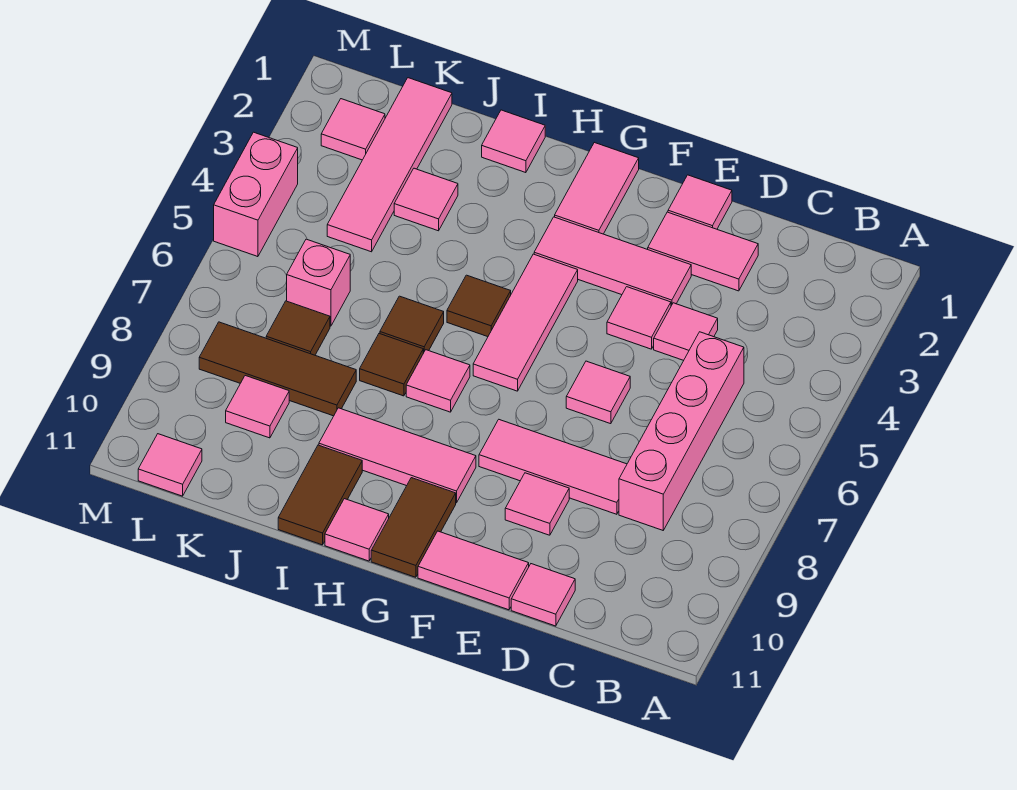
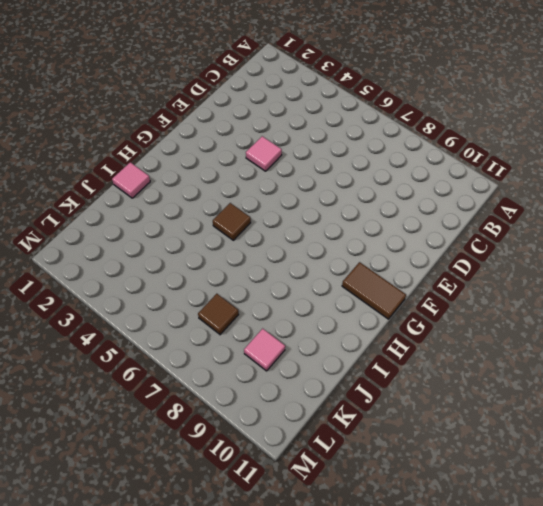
none -> pink brick C5:C8 level 1
none -> pink tile D2:E2 level 1
none -> pink tile D4 level 1
none -> pink tile D8:F8 level 1

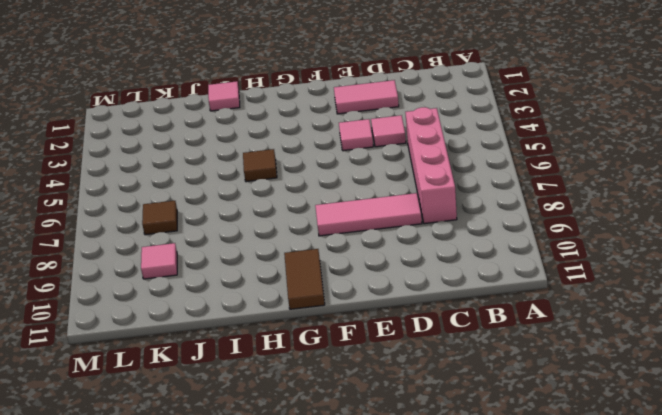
none -> pink tile D11 level 1
none -> pink tile E1 level 1
none -> pink tile E3:G3 level 1
none -> pink tile E6 level 1

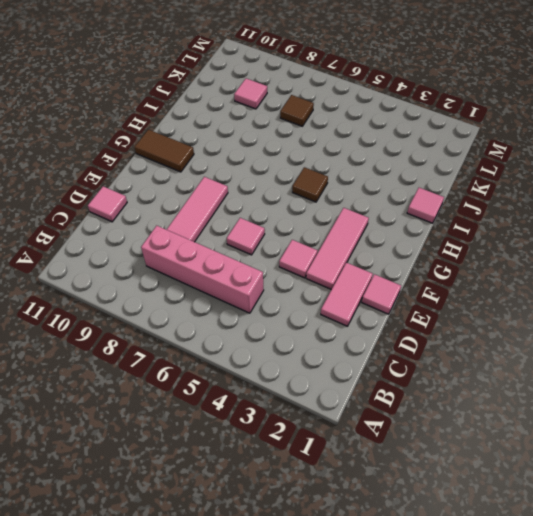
none -> pink tile D4 level 1
none -> pink tile E9 level 1
none -> pink tile E11:F11 level 1
none -> pink tile G1:G2 level 1

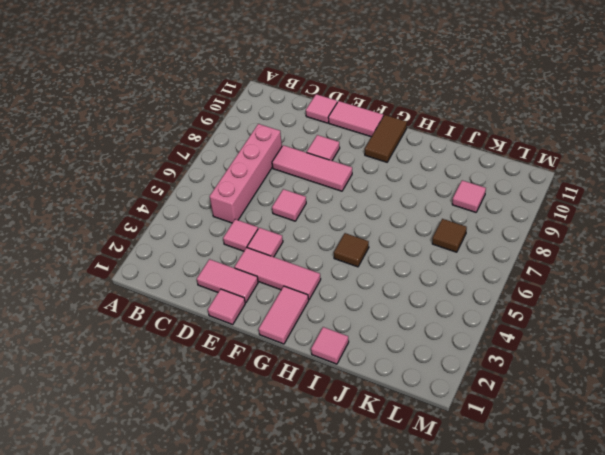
none -> pink tile G4:G6 level 1
none -> pink tile G9:I9 level 1
none -> pink tile H7 level 1
none -> pink tile H11 level 1

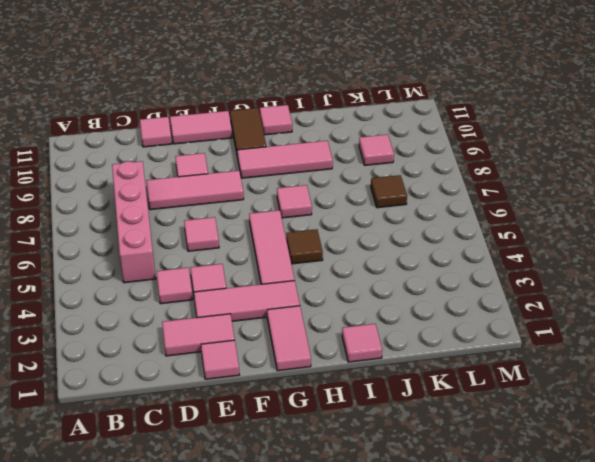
none -> brown tile I6 level 1
none -> brown tile I7 level 1
none -> brown tile I10:I11 level 1
none -> pink tile J3 level 1

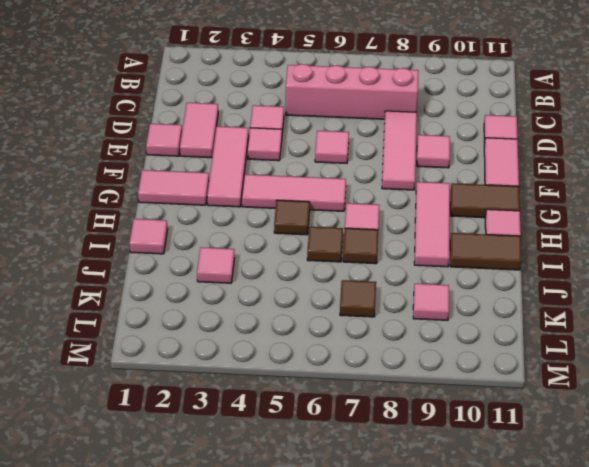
none -> brown tile J8:L8 level 1
none -> pink tile K1:K4 level 1
none -> pink brick K6 level 1
none -> pink tile L2 level 1

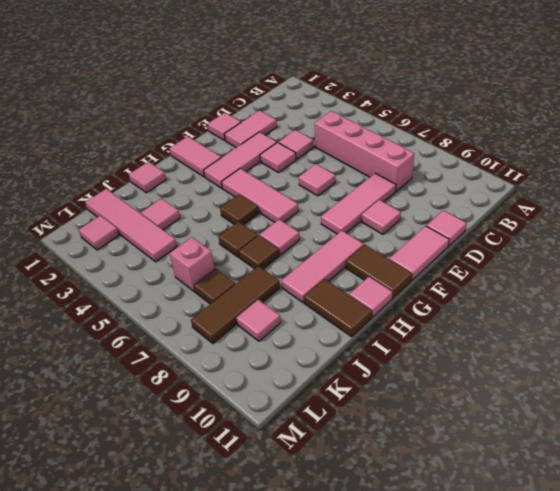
none -> pink tile L11 level 1
none -> pink brick M4:M5 level 1

